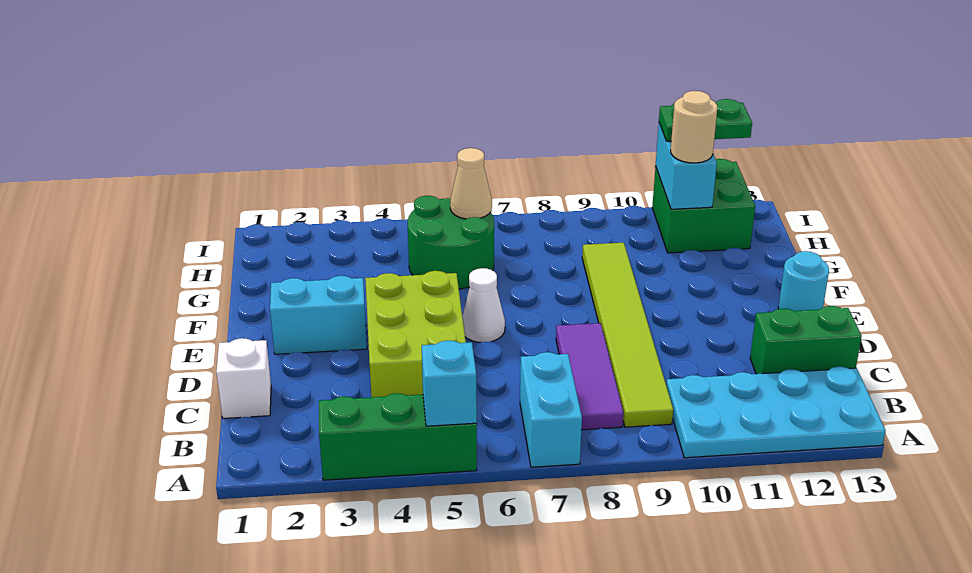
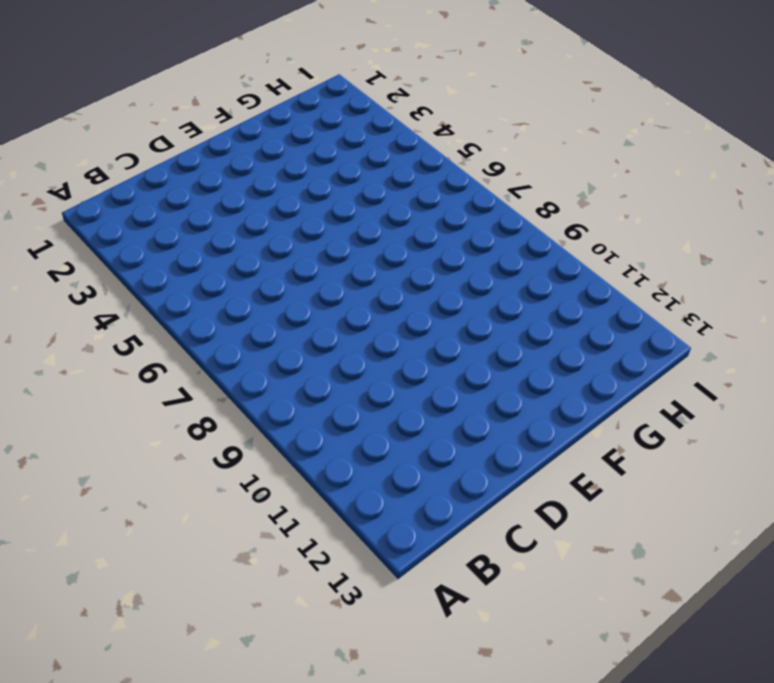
none -> green brick A3:A5 level 1
none -> cyan brick A7:B7 level 1
none -> cyan plate A10:B13 level 1

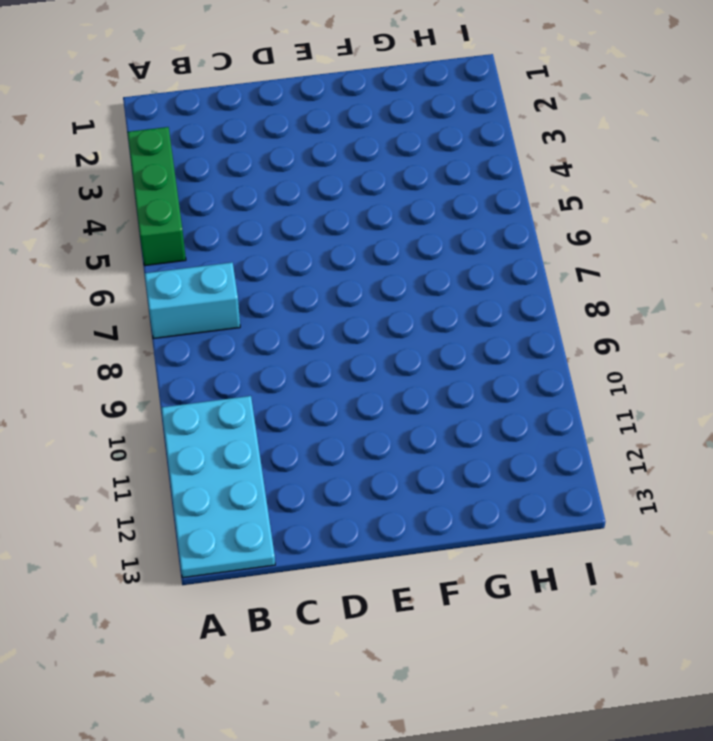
none -> purple tile B8:D8 level 1
none -> lime tile B9:G9 level 1
none -> white brick C1 level 1

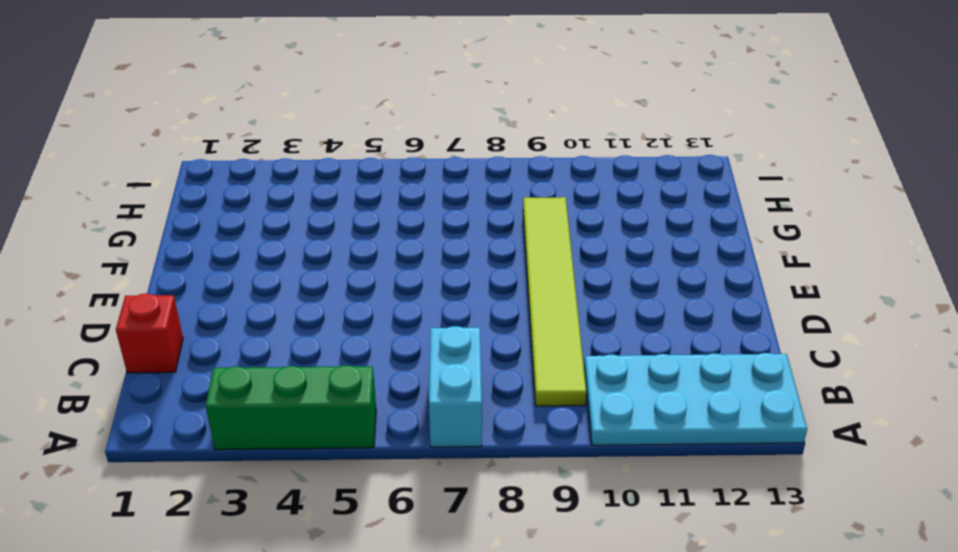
red brick C1 level 1 -> white brick C1 level 1
none -> purple tile B8:D8 level 1
none -> lime brick C4:E5 level 1
none -> green brick C12:C13 level 1

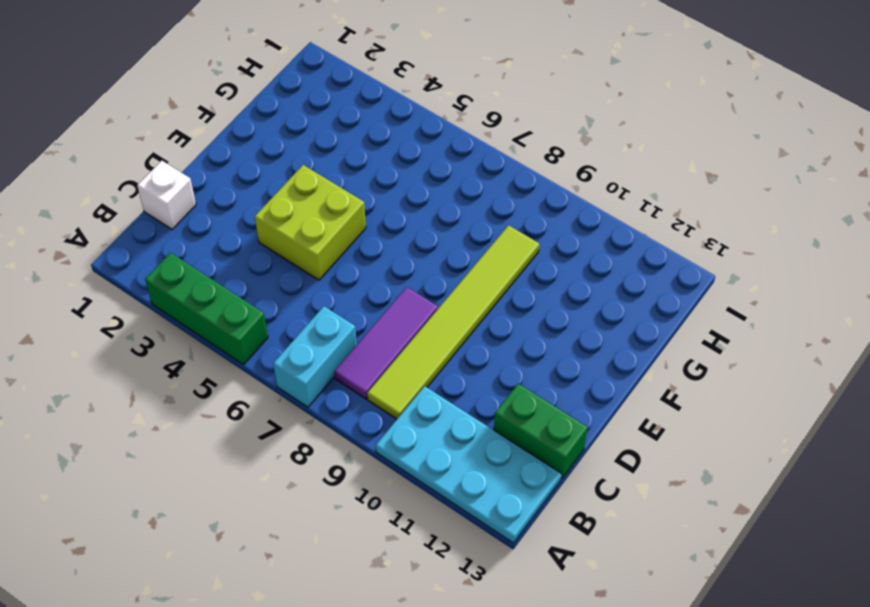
lime brick D4:E5 level 1 -> lime brick C4:E5 level 1
none -> cyan brick E2:E3 level 1
none -> white cone E6 level 1
none -> cyan round brick E13 level 1

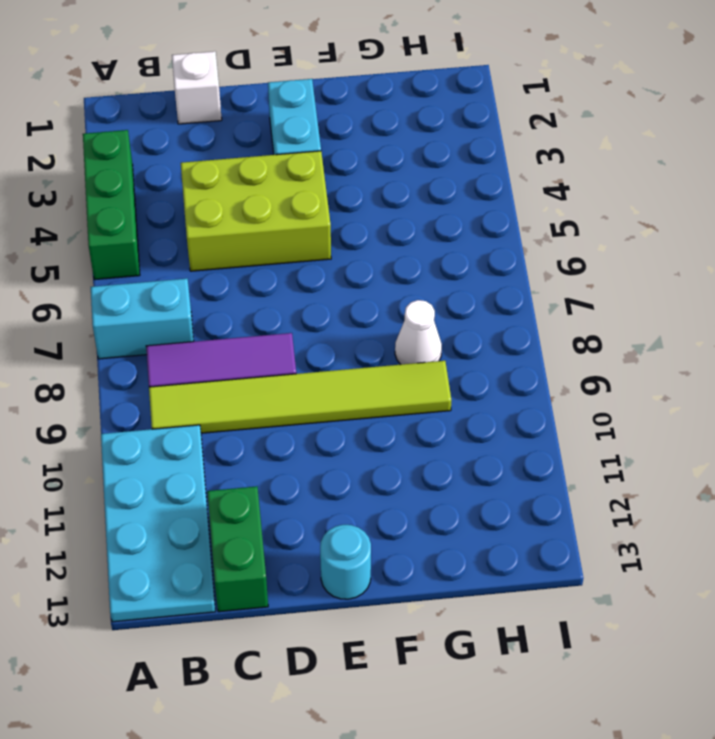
white cone G8 level 1 -> white cone E6 level 1
none -> green round brick G5:H6 level 1
none -> green brick H11:I12 level 1
none -> cyan brick A5 level 2

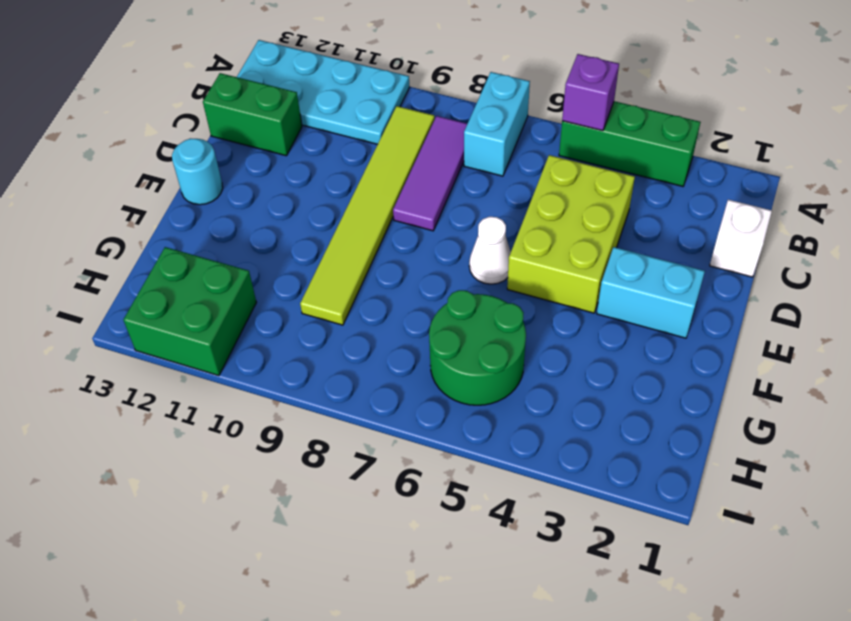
purple brick A5 level 2 -> cyan brick A5 level 2
none -> tan cone H6 level 2
none -> cyan brick H11:I11 level 2
none -> tan round brick H11 level 3

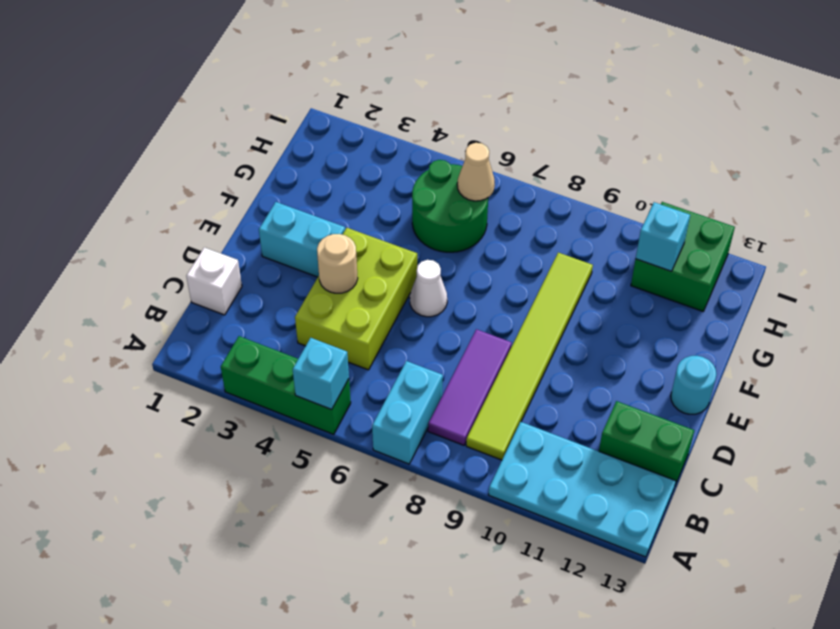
tan round brick D4 level 2 -> tan round brick H11 level 3
cyan brick H11 level 2 -> cyan brick H11:I11 level 2
none -> green plate I11:I12 level 3

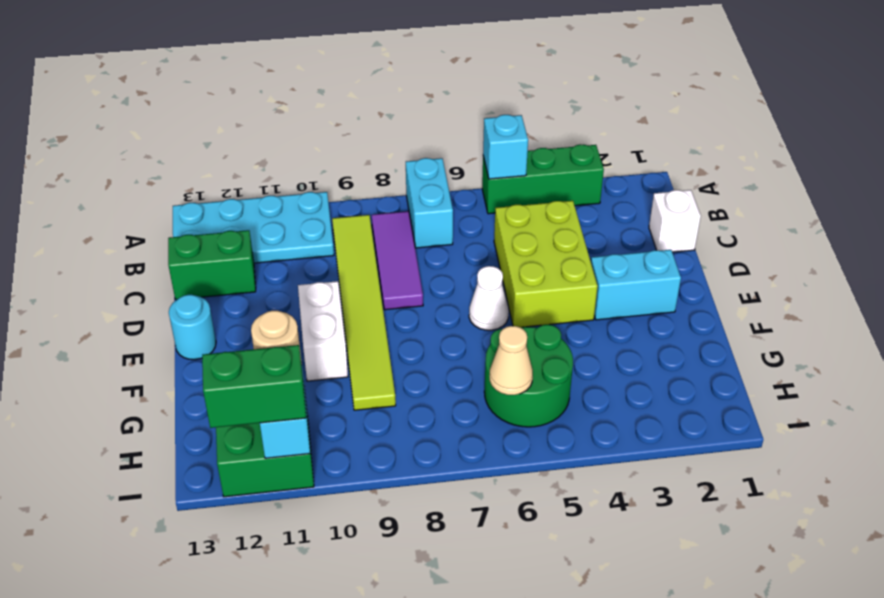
white brick E10:F10 level 1 -> none
green brick I11:I12 level 3 -> green plate I11:I12 level 3

